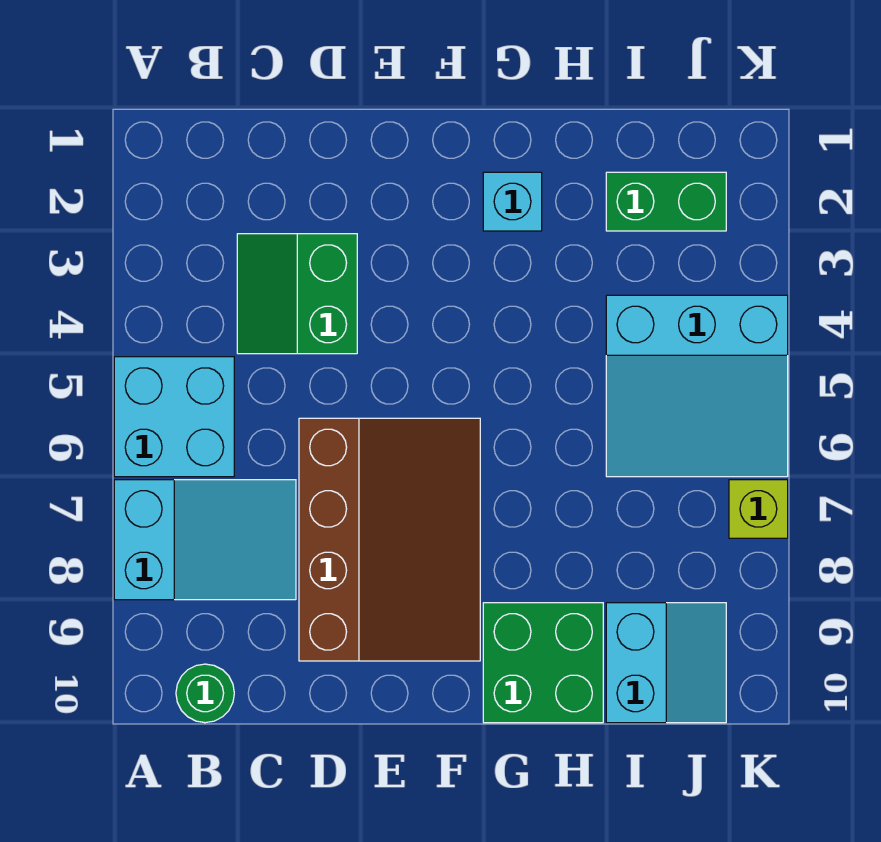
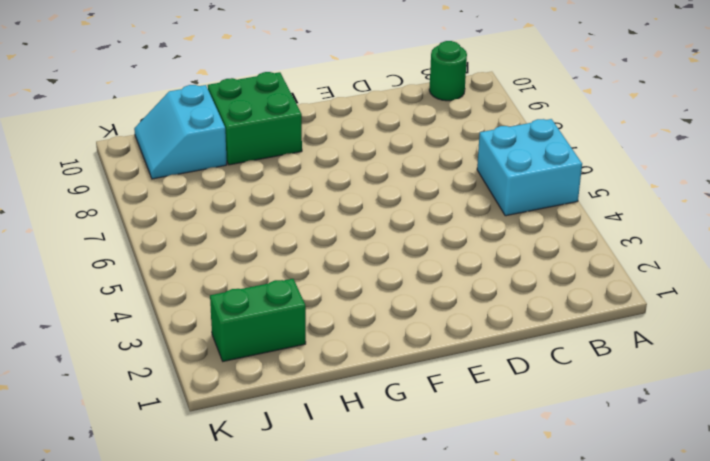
none -> cyan slope A7:C8 level 1 top A
none -> green slope C3:D4 level 1 top D

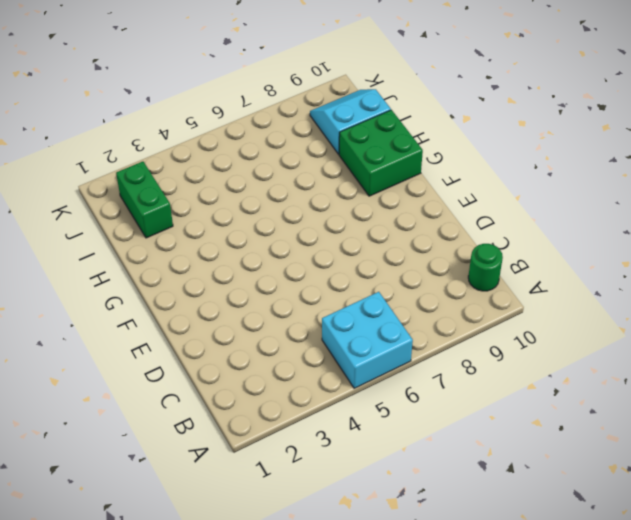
none -> cyan slope A7:C8 level 1 top A
none -> green slope C3:D4 level 1 top D

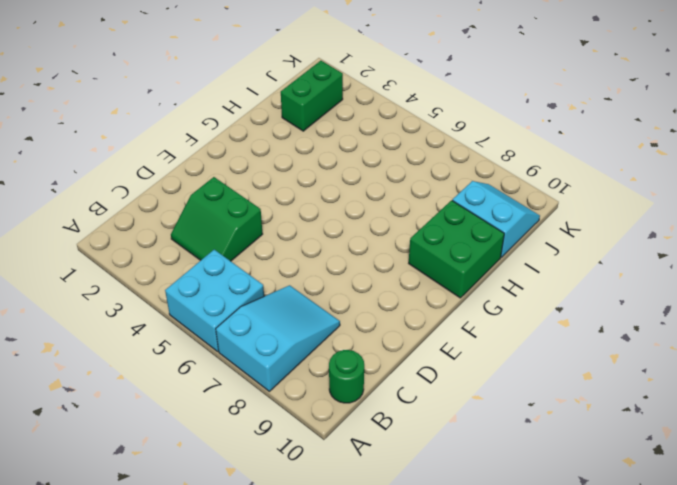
none -> brown slope D6:F9 level 1 top D
none -> cyan brick G2 level 1

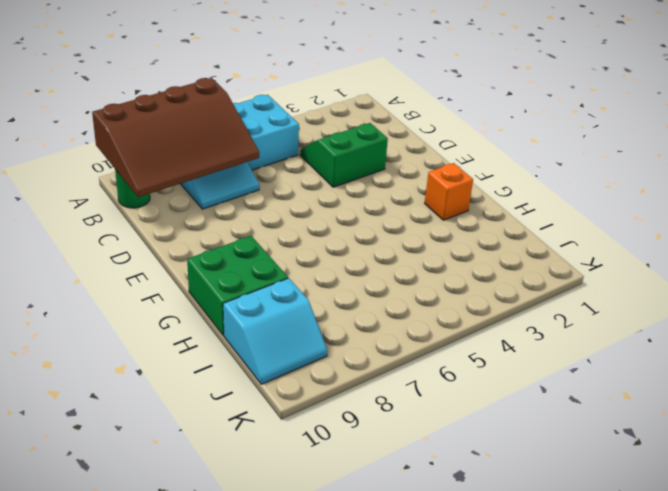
brown slope A7:C10 level 2 top A -> brown slope D6:F9 level 1 top D
orange brick G2 level 1 -> cyan brick G2 level 1
none -> green brick I2:J2 level 1
none -> cyan slope I4:K6 level 1 top 4

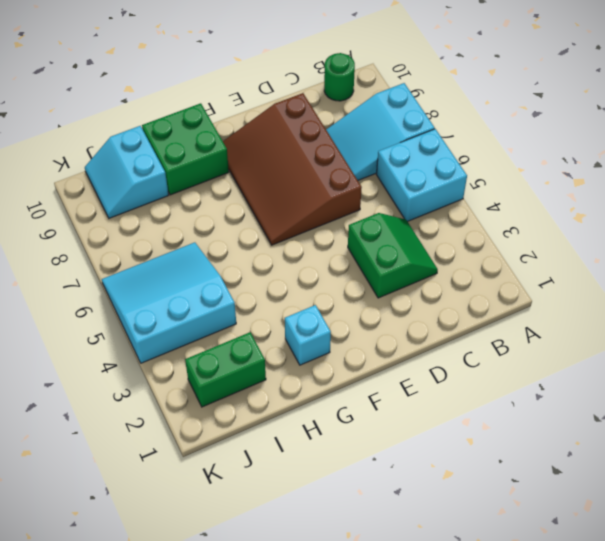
none -> lime brick K7 level 1

